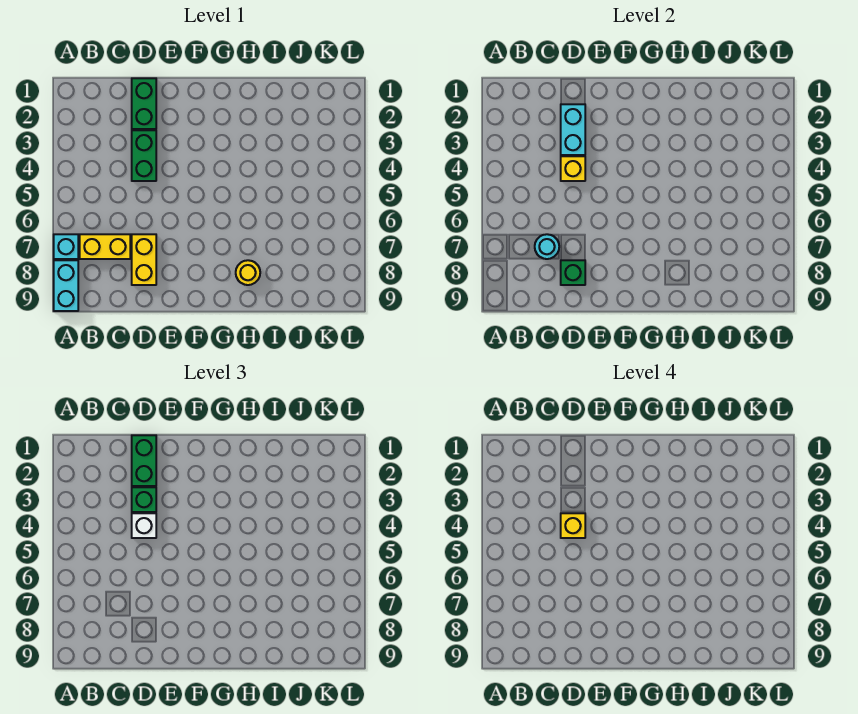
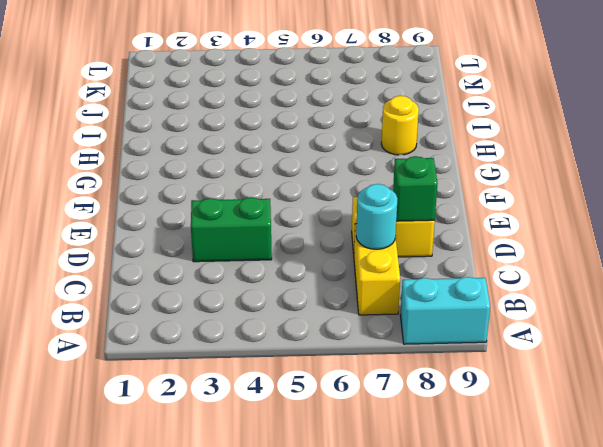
none -> cyan brick A7 level 1
none -> green brick D1:D2 level 1
none -> cyan brick D2:D3 level 2

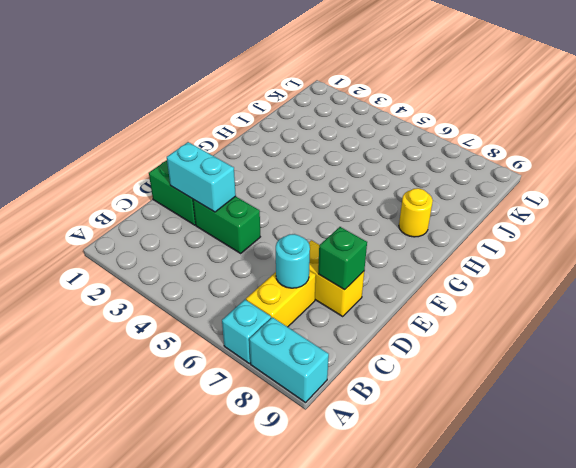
none -> yellow brick D4 level 2
none -> green brick D1:D2 level 3
none -> green brick D3 level 3

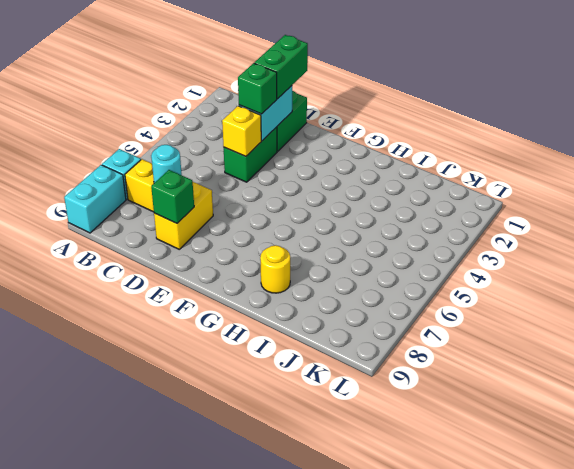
none -> white brick D4 level 3
none -> yellow brick D4 level 4

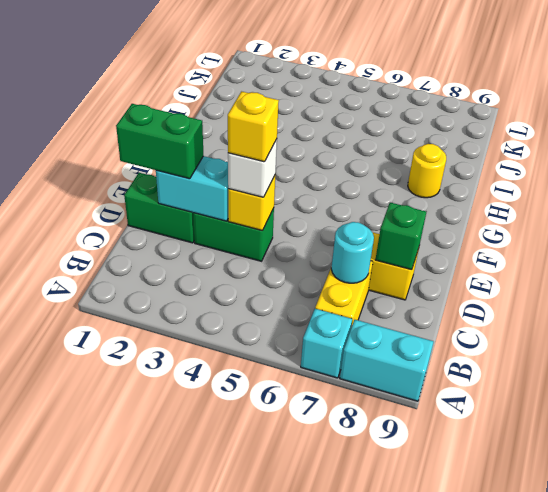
none -> green brick D3 level 3

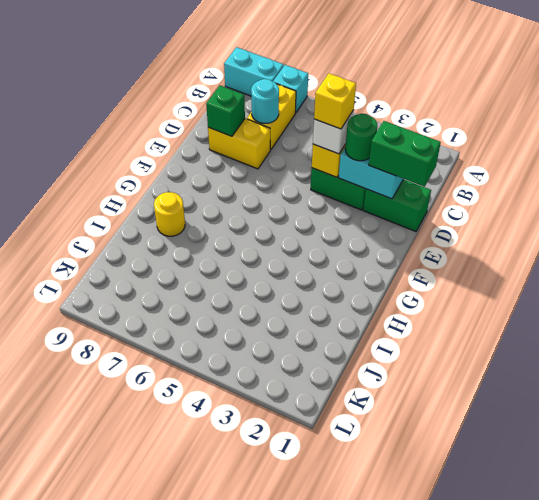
green round brick D3 level 3 -> green brick D3 level 3

